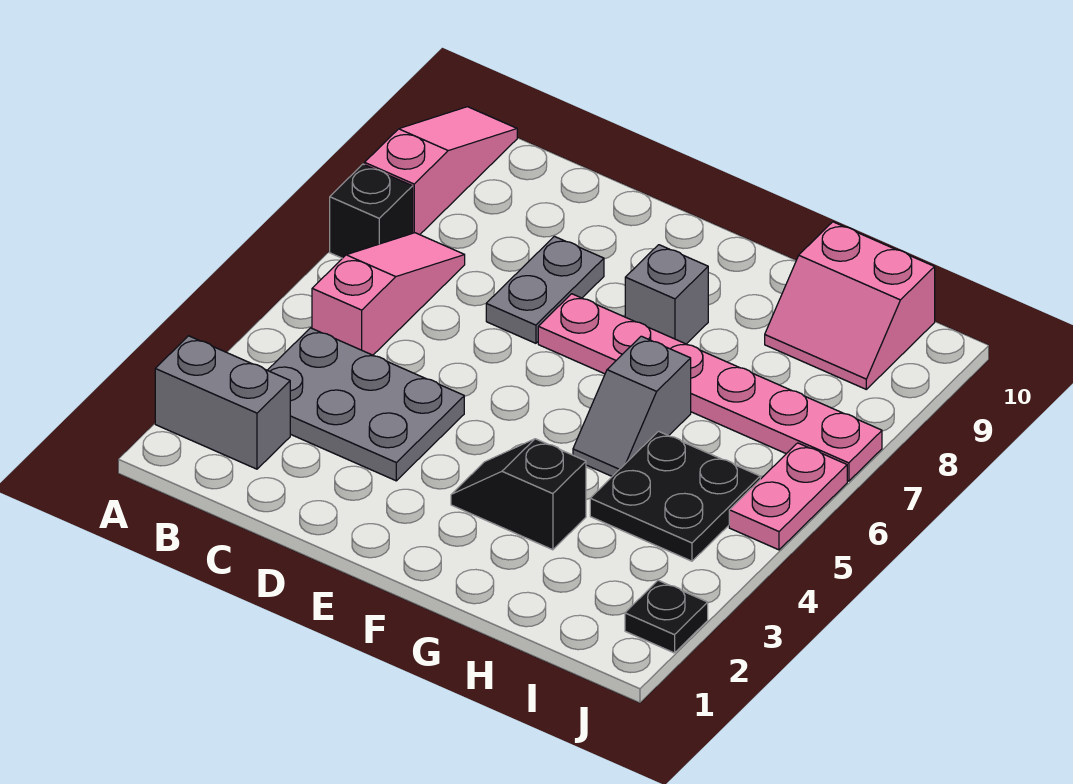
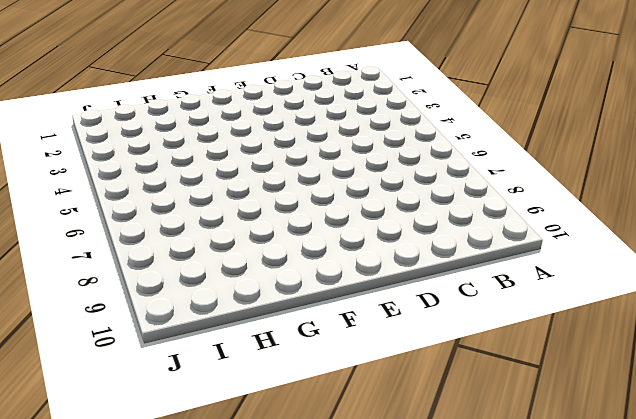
none -> grey brick A2:B2 level 1
none -> black brick A7 level 1
none -> pink slope A8:A10 level 1 top 8

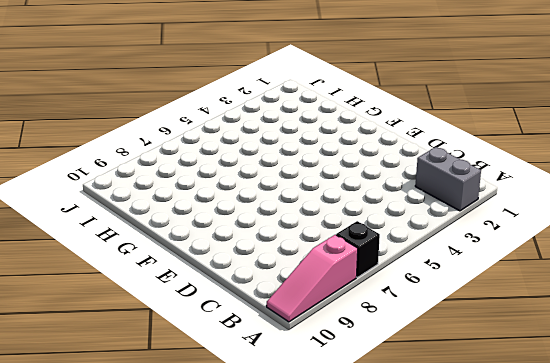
none -> grey plate B3:D4 level 1
none -> pink slope B5:B7 level 1 top 5
none -> grey plate D7:D8 level 1

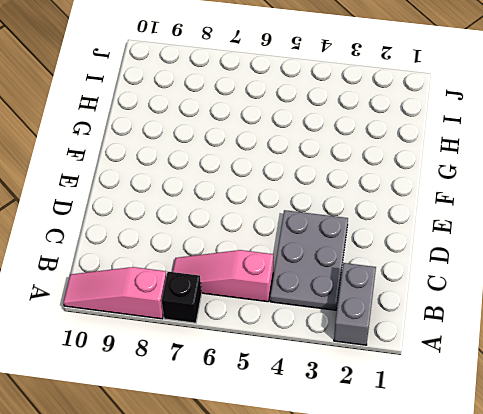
none -> grey plate D7:D8 level 1
none -> pink plate E7:J7 level 1
none -> black slope F3:G3 level 1 top G

